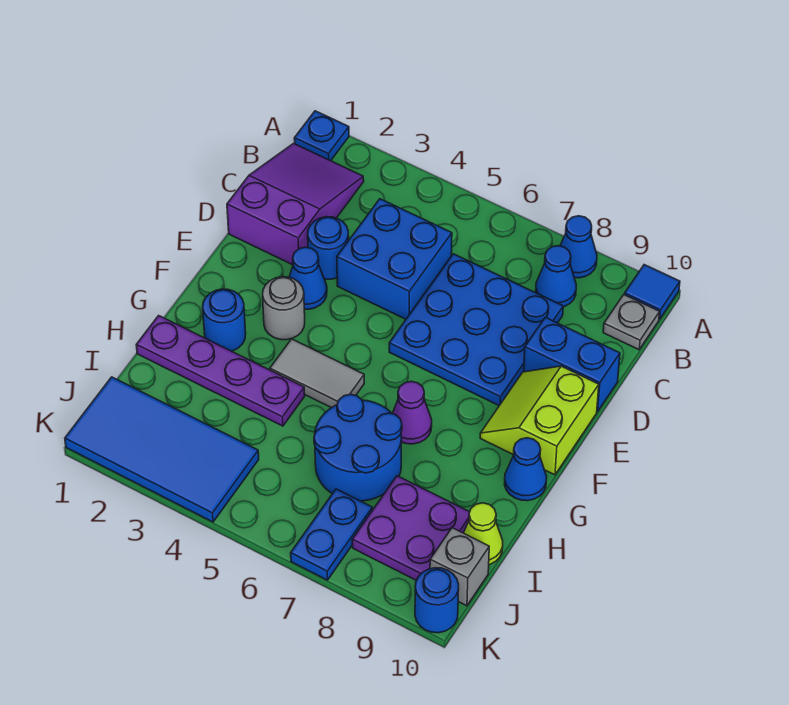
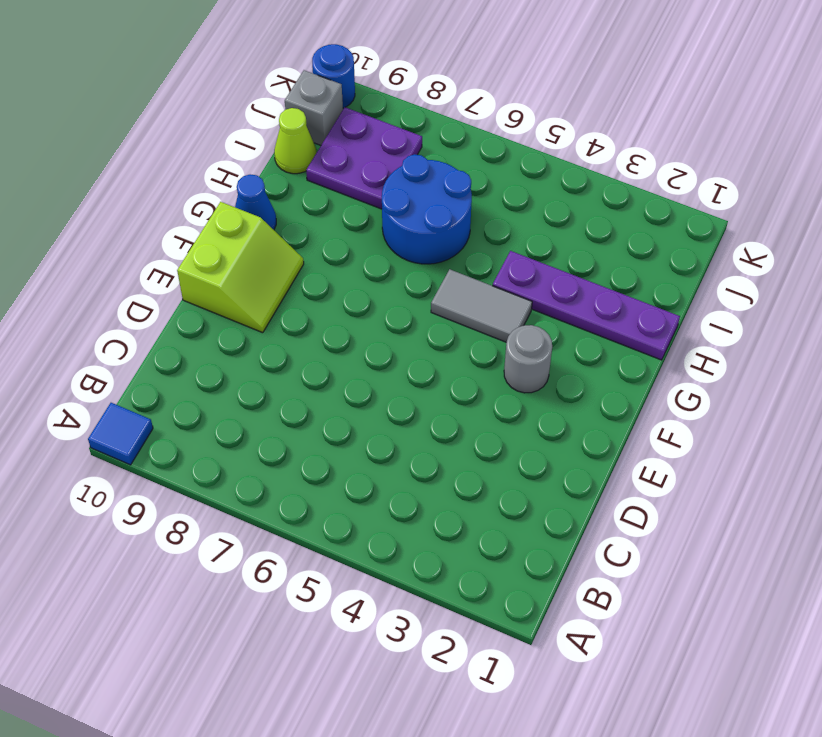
none -> blue plate A1 level 1
none -> blue cone A8 level 1
none -> purple slope B1:D2 level 1 top D

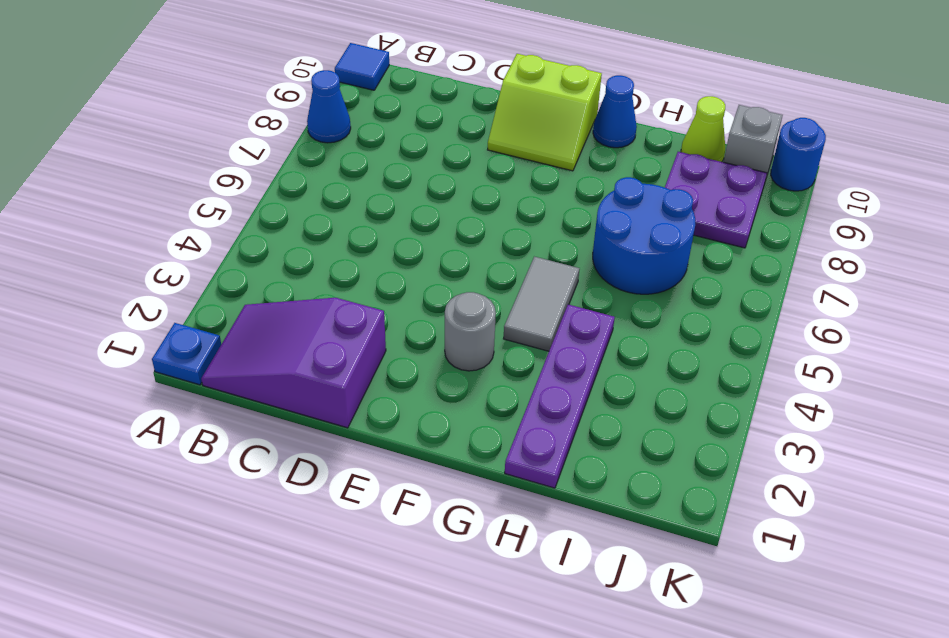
none -> blue cone B8 level 1
none -> grey plate B10 level 1
none -> blue brick C4:D5 level 1

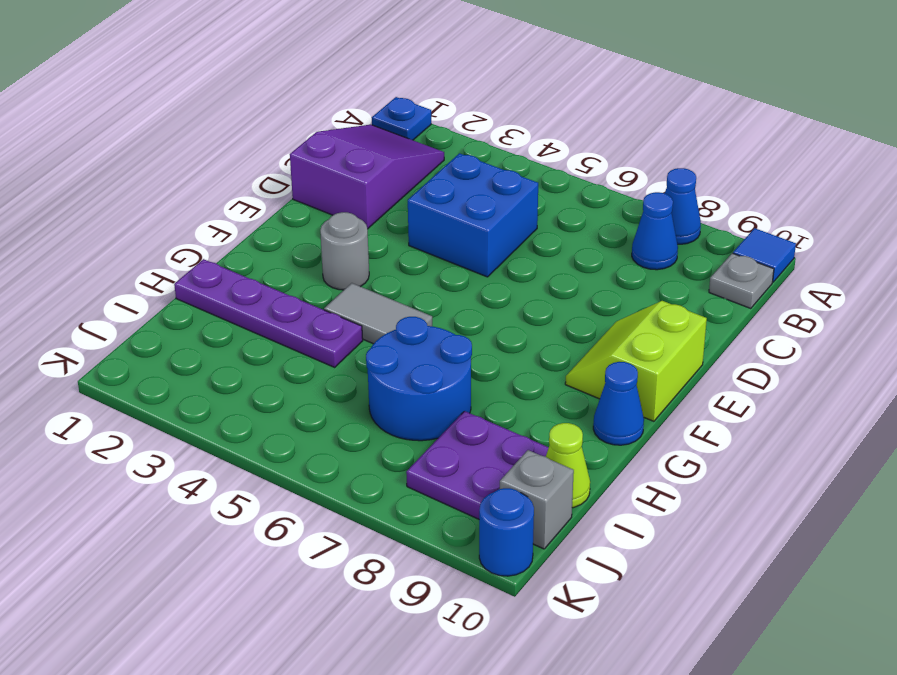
none -> blue plate C6:E8 level 1
none -> blue round brick D3 level 1
none -> blue brick D9:D10 level 1

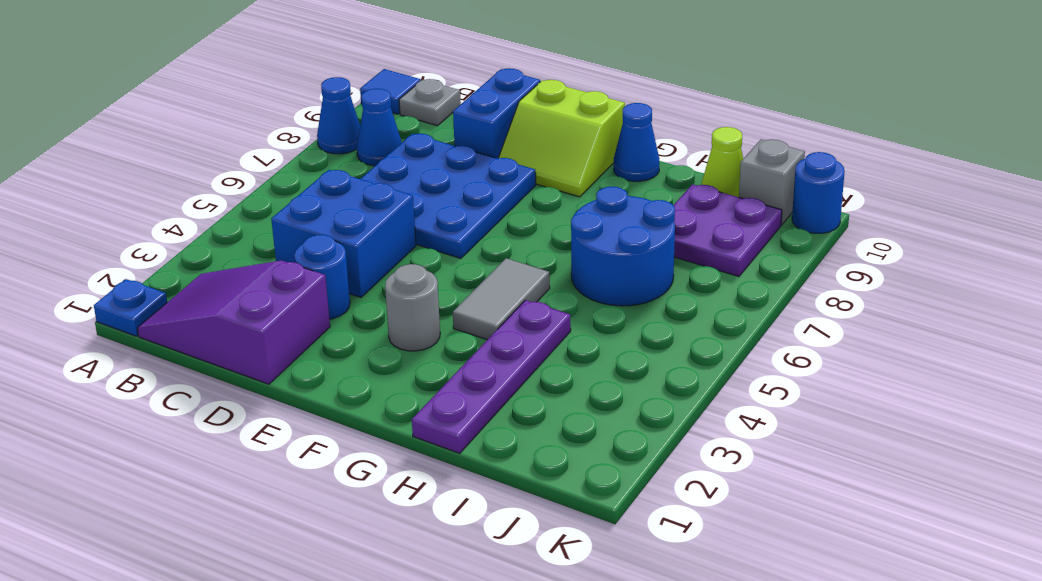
none -> blue cone E3 level 1
none -> blue round brick G2 level 1
none -> purple cone G7 level 1

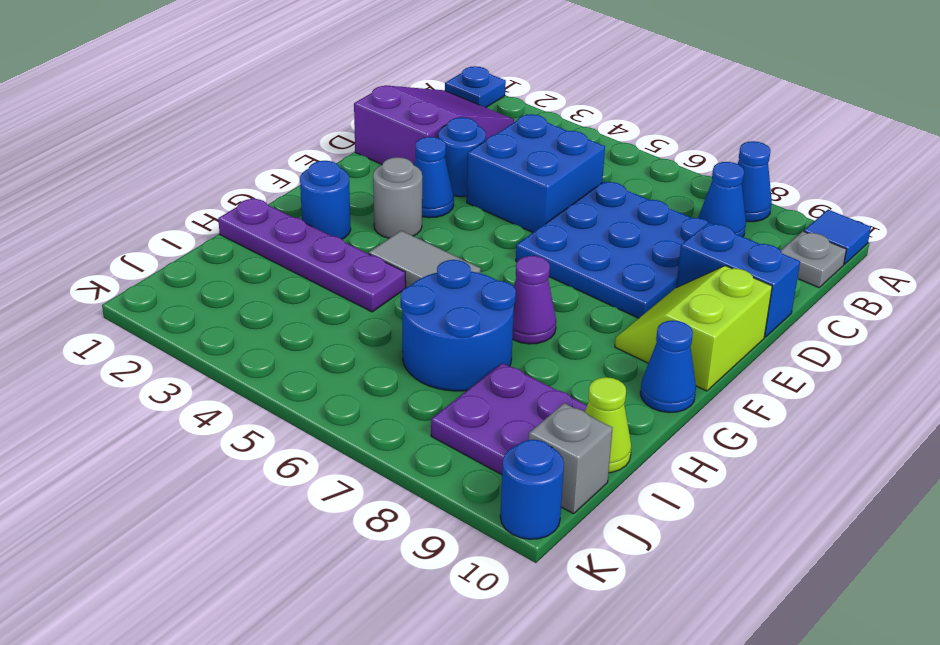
none -> blue tile J1:K4 level 1
none -> blue plate J7:K7 level 1

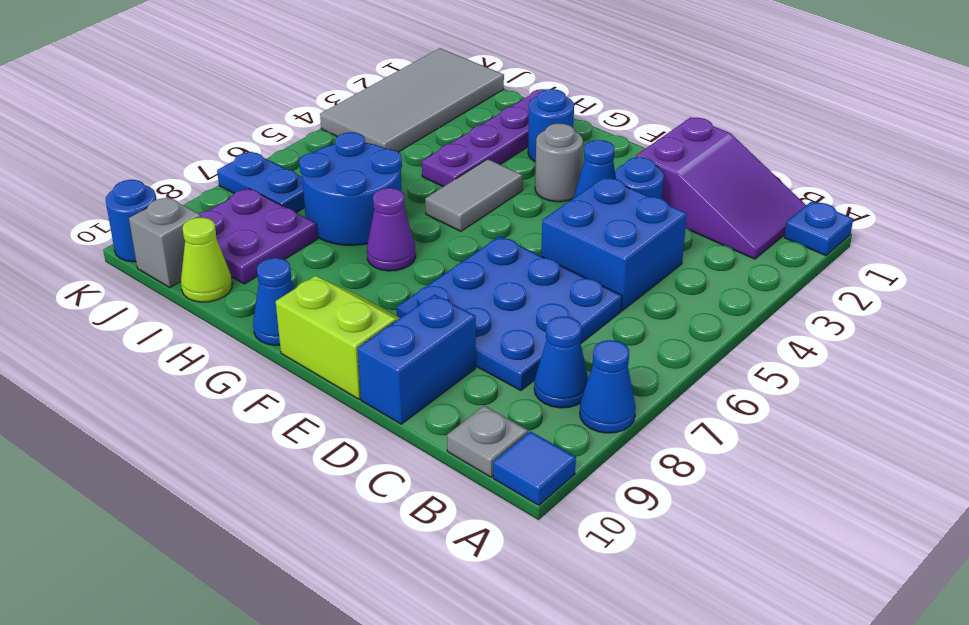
grey tile J1:K4 level 1 -> blue tile J1:K4 level 1

